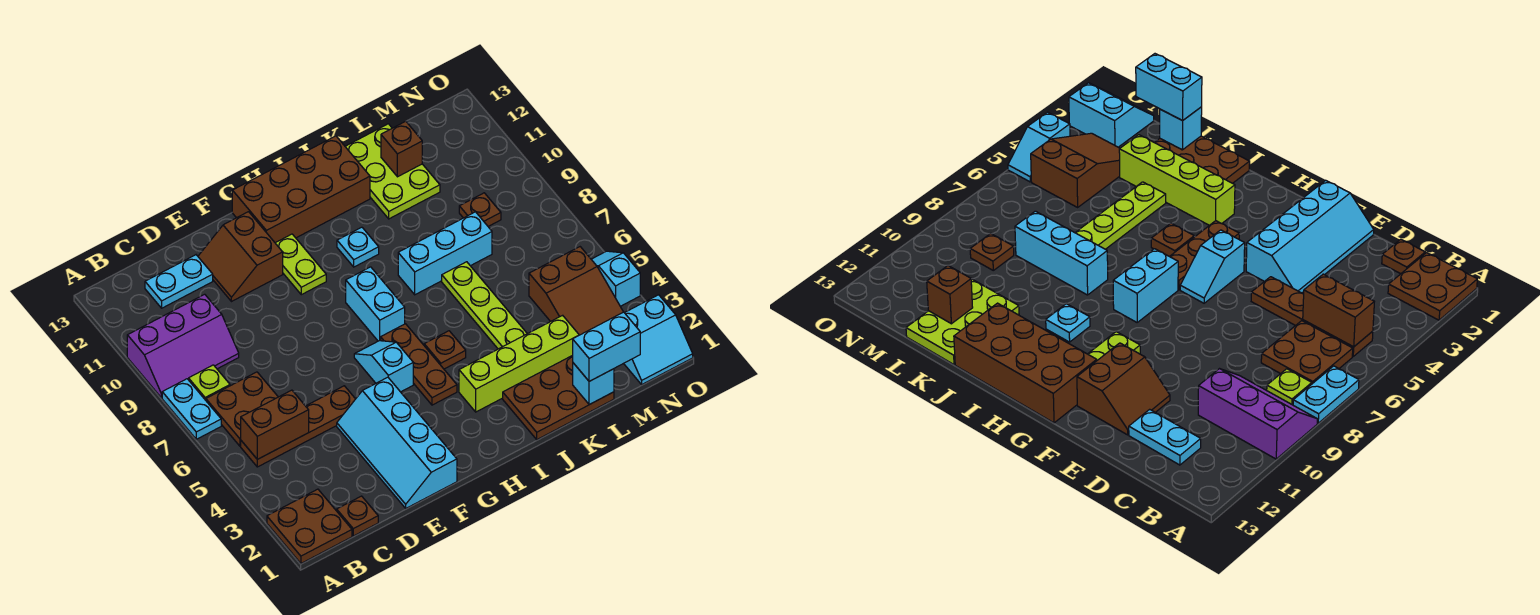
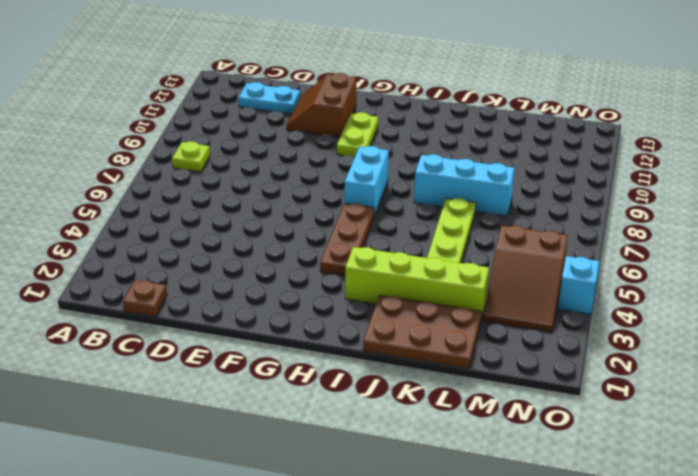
none -> brown plate A1:B2 level 1
none -> cyan plate A7:A8 level 1
none -> purple slope A9:C10 level 1 top 10
none -> brown plate B5:E5 level 1

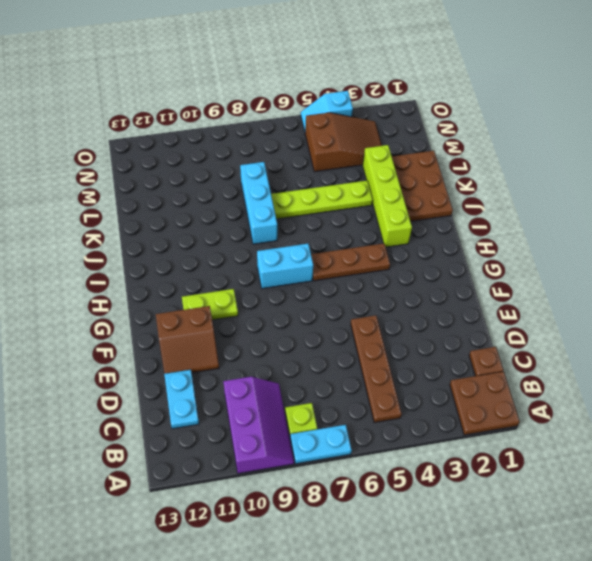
none -> brown plate B6:C7 level 1
none -> cyan slope E1:F4 level 1 top F
none -> cyan slope G5:G6 level 1 top 5
none -> brown brick G12:J13 level 1

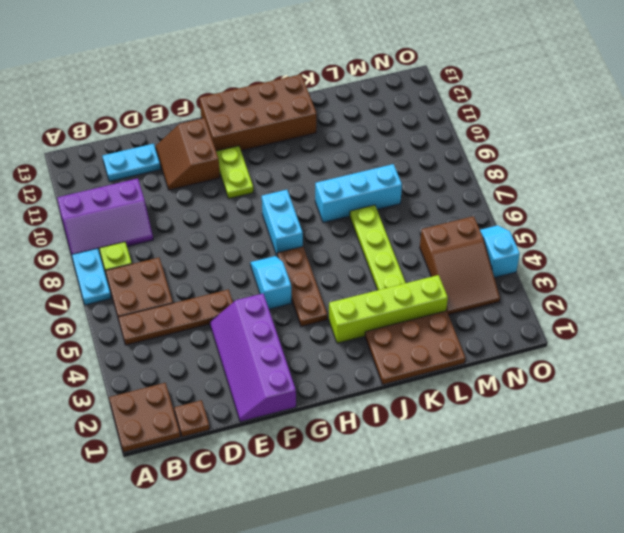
purple slope E1:F4 level 1 top F -> cyan slope E1:F4 level 1 top F
none -> brown plate I5 level 1
none -> cyan plate I10 level 1
none -> lime plate K11:L13 level 1
none -> brown plate M9 level 1

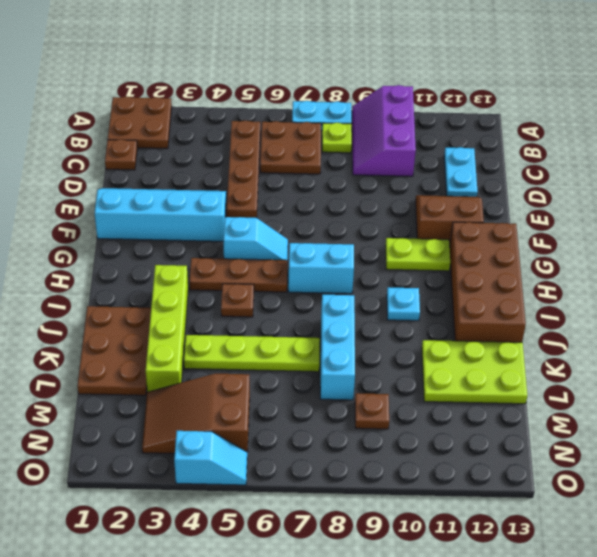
none -> cyan slope N1:O2 level 1 top 2
none -> brown brick B5:C5 level 2
none -> cyan brick L1 level 2
none -> brown brick L12 level 2

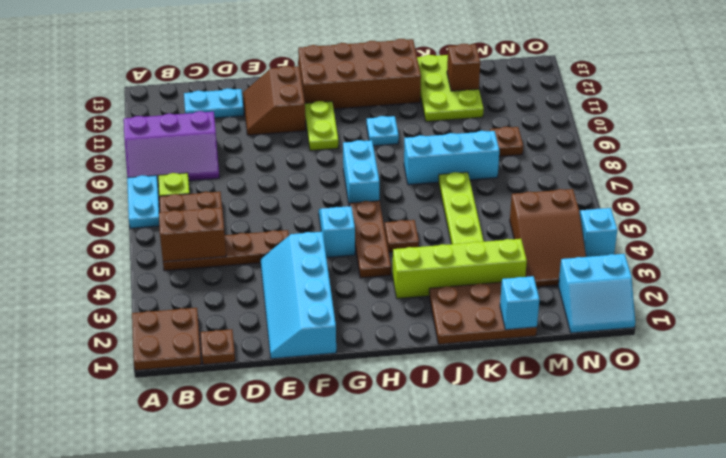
none -> cyan brick L1:M1 level 3

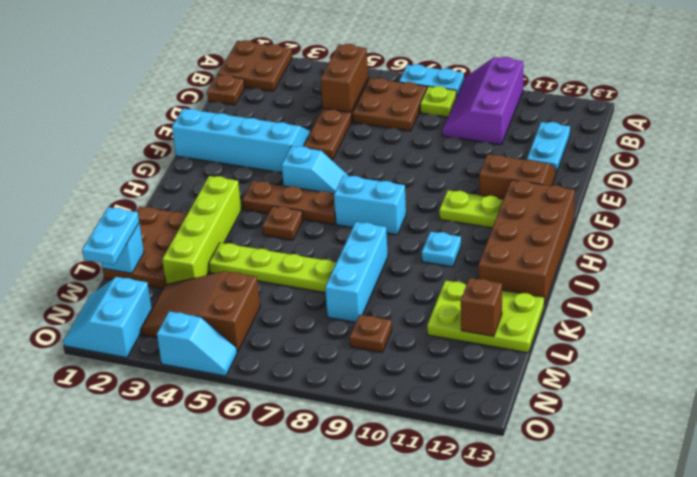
cyan plate L1:M1 level 3 -> cyan brick L1:M1 level 3

